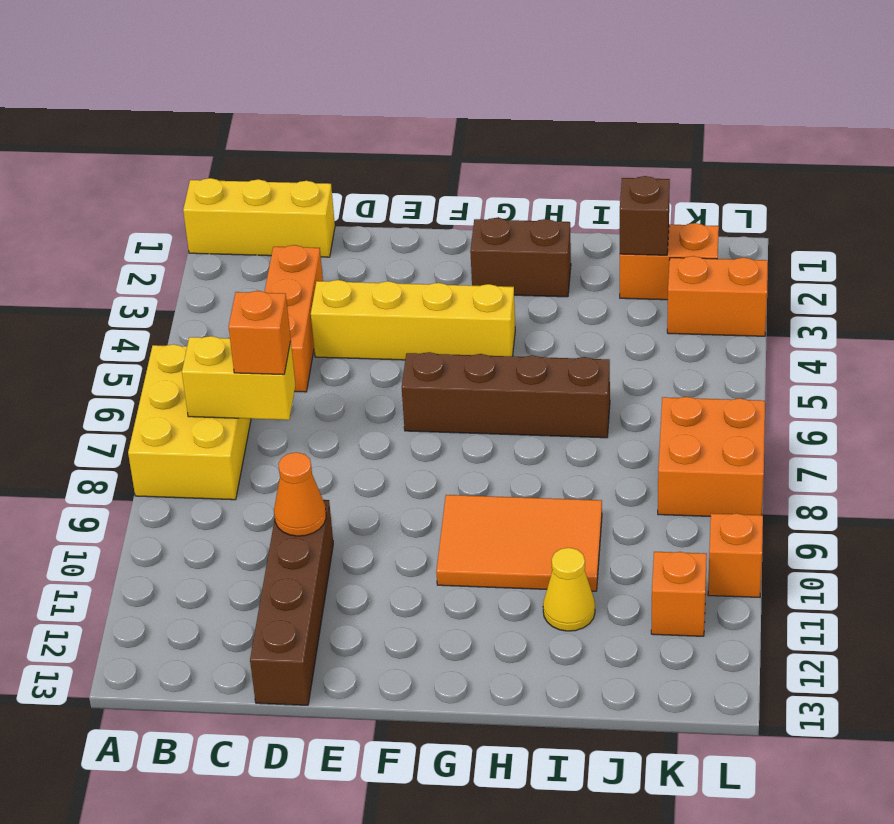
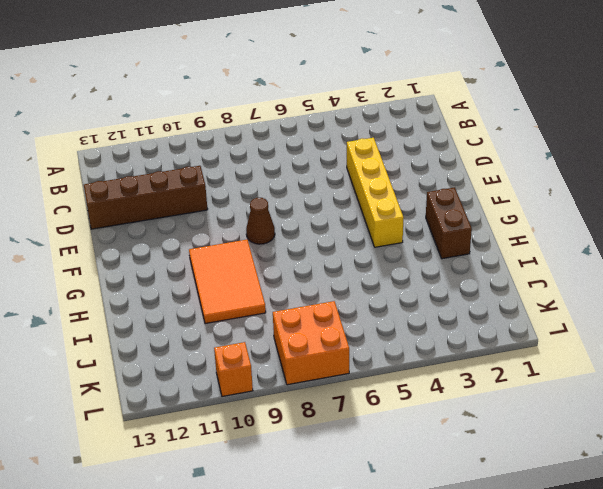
brown cone F8 level 1 -> none
none -> yellow brick A1:C1 level 1
none -> yellow brick A6:B8 level 1
none -> orange brick C3:C5 level 1

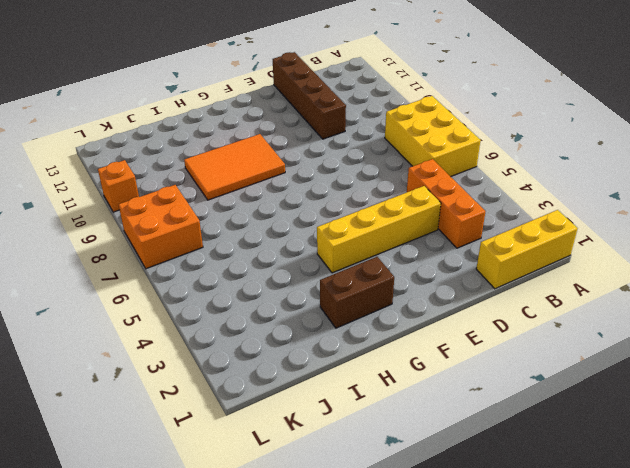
none -> brown brick F6:I6 level 1
none -> yellow cone I11 level 1
none -> orange brick J2:K2 level 1

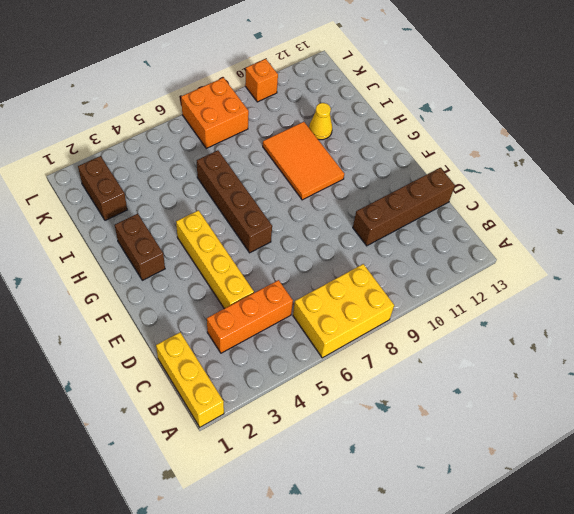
brown brick J2:K2 level 1 -> orange brick J2:K2 level 1
none -> orange brick K3:L3 level 1
none -> orange brick K11 level 1
none -> yellow brick B7:C7 level 2

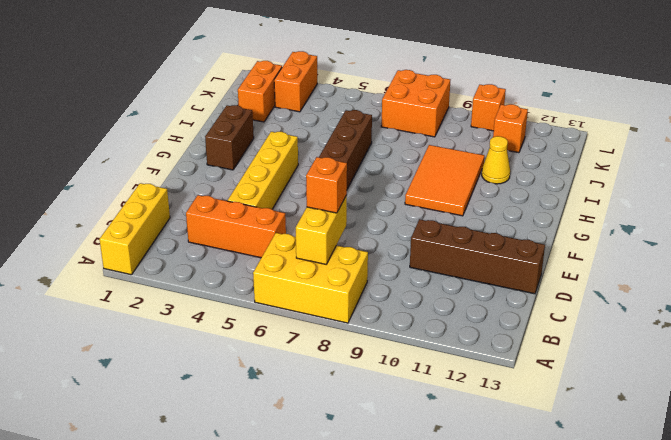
none -> orange cone D10 level 2
none -> brown brick J2 level 2

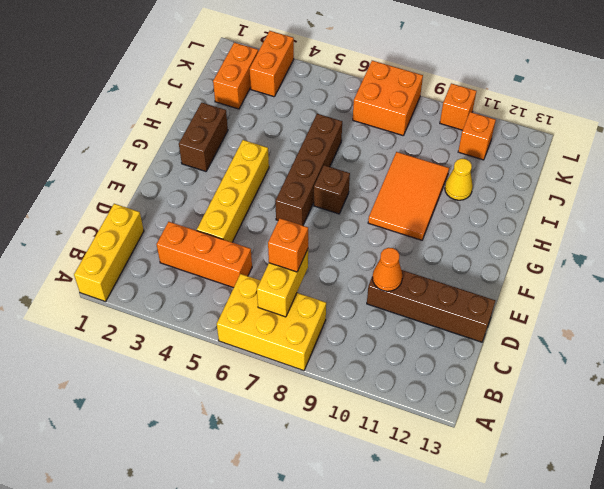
brown brick G7 level 1 -> brown brick J2 level 2

